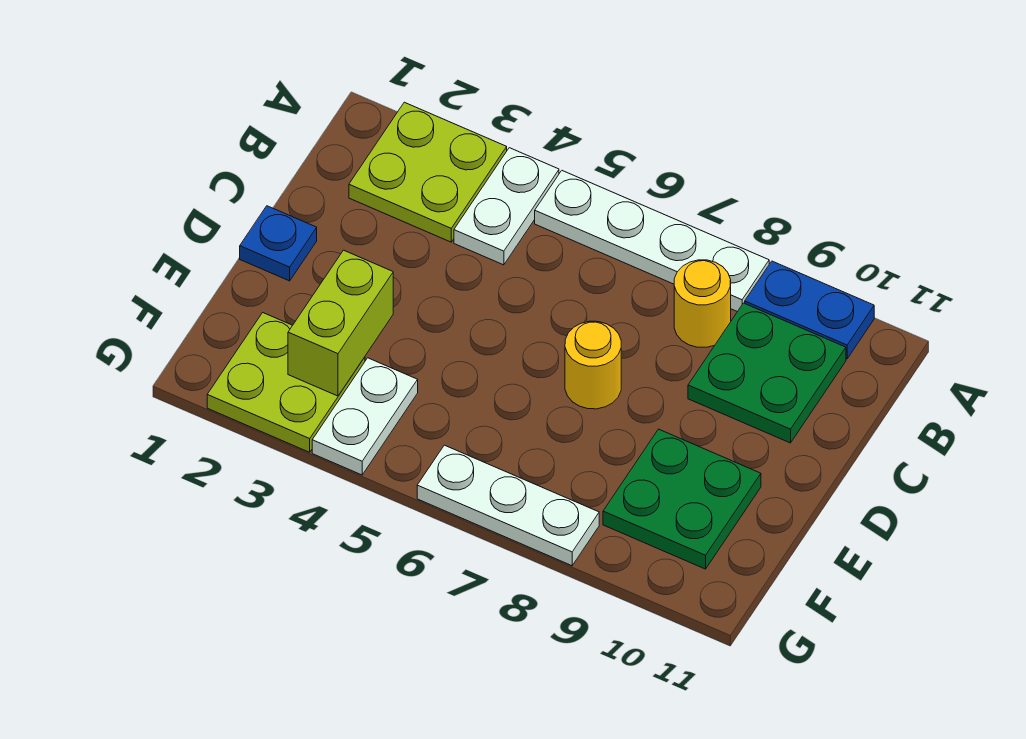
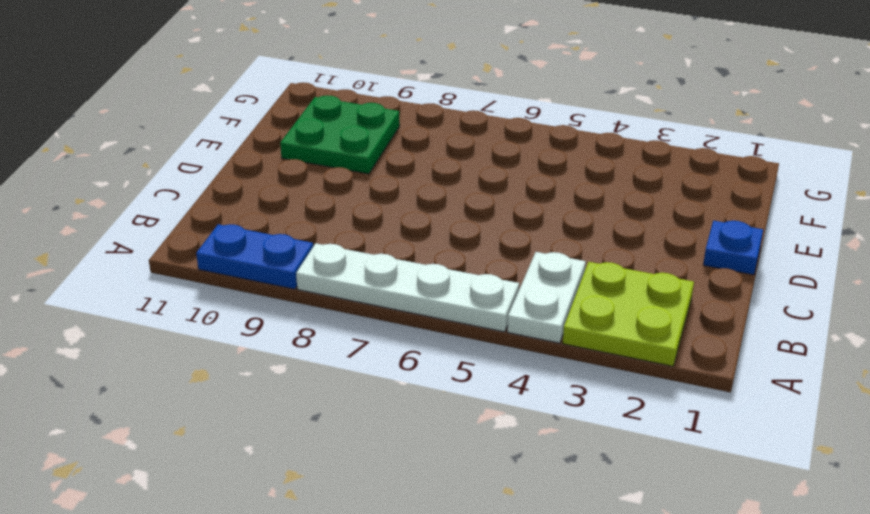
none -> yellow round brick B8 level 1
none -> green plate B9:C10 level 1
none -> yellow round brick D7 level 1

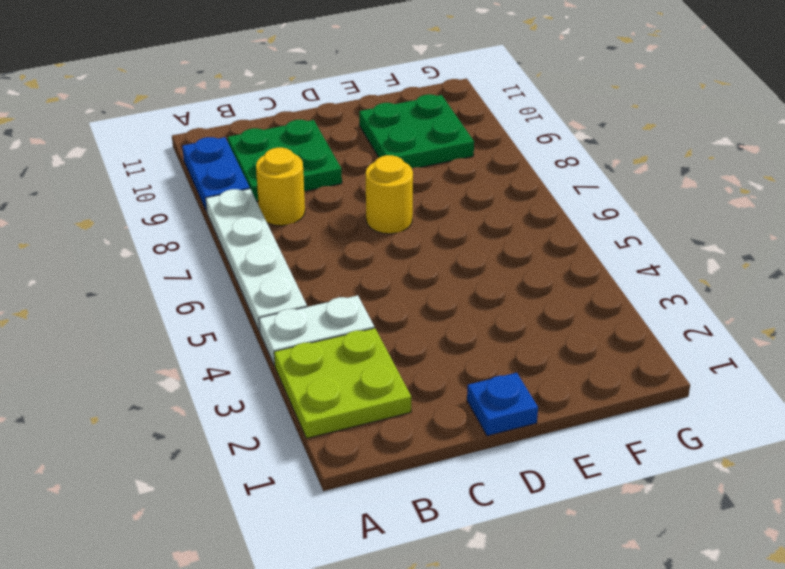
none -> lime plate F2:G3 level 1
none -> white plate F4:G4 level 1
none -> white plate G6:G8 level 1

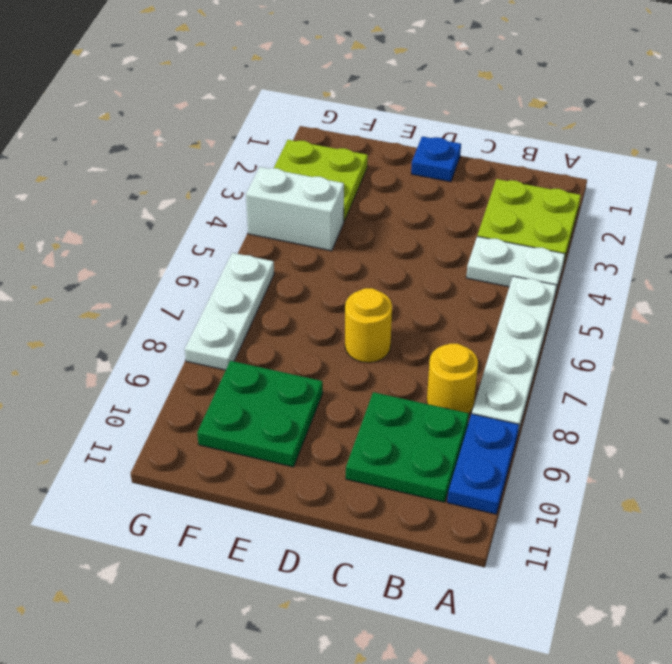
white brick F4:G4 level 1 -> white plate F4:G4 level 1
none -> lime brick E3:F3 level 2

